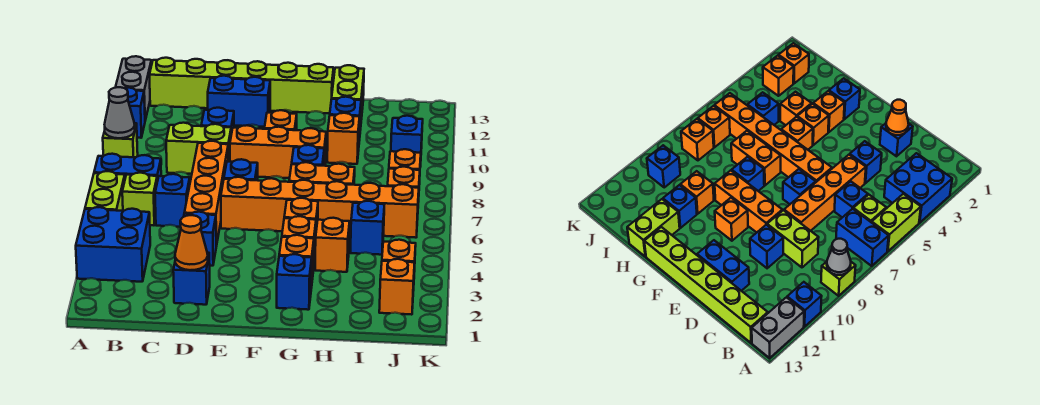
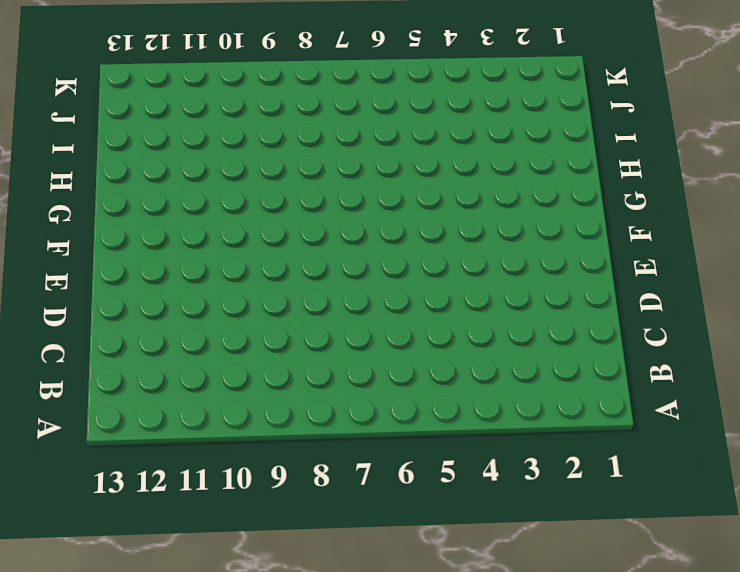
none -> blue brick A3:B4 level 1
none -> lime brick A5:A6 level 1
none -> blue brick A7:B7 level 1
none -> lime brick A9 level 1

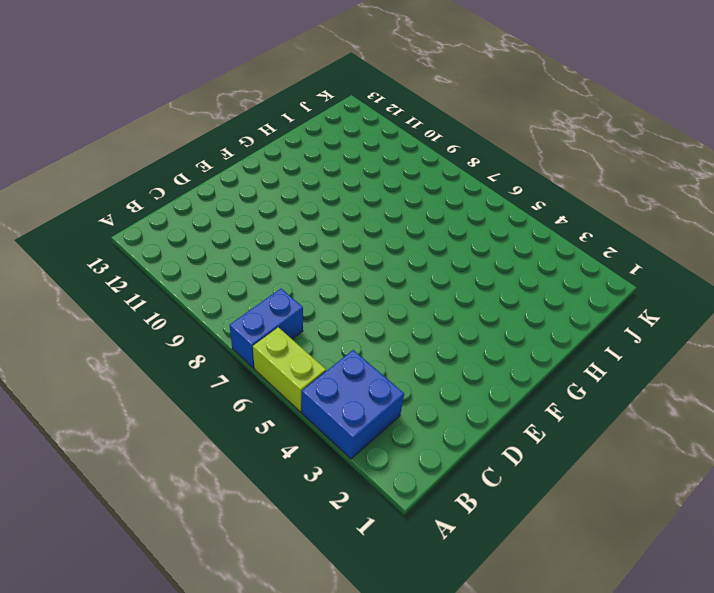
none -> lime brick A9 level 1
none -> blue brick A11 level 1
none -> grey brick A12:A13 level 1
none -> lime brick B6 level 1

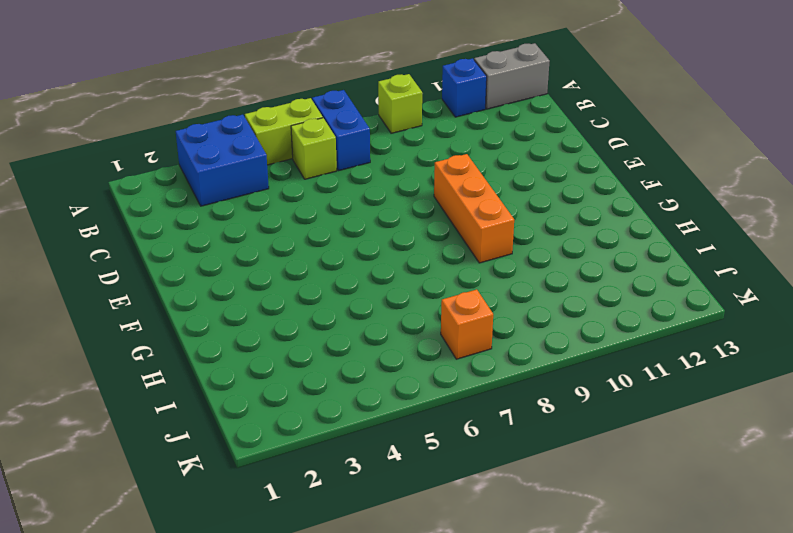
none -> lime brick B13:G13 level 1
none -> blue brick C6 level 1
none -> lime brick C9:D9 level 1
none -> blue brick D2 level 1

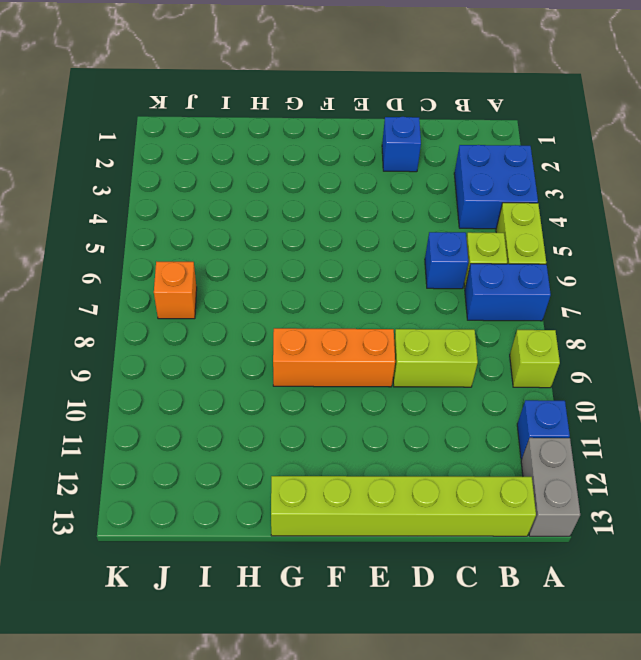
none -> blue brick D4 level 1
none -> orange brick D5:D8 level 1
none -> blue brick D10 level 1
none -> blue brick D12:E12 level 1

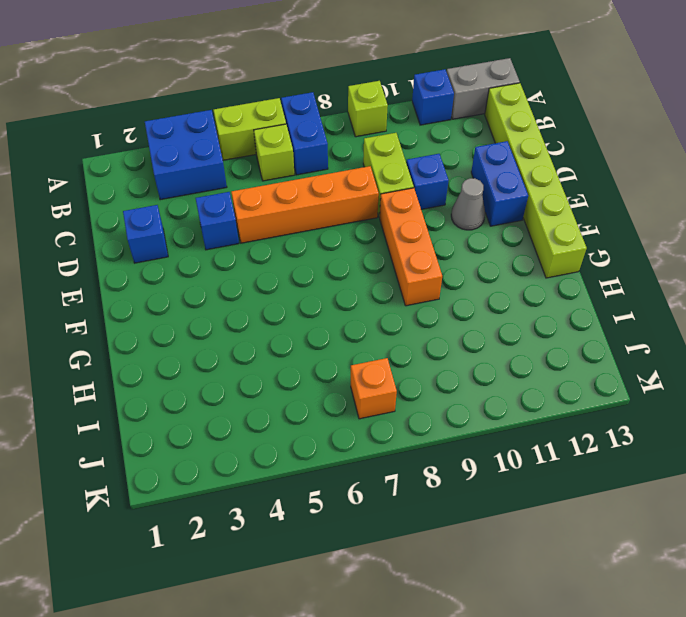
grey cone E11 level 1 -> grey cone A9 level 2
none -> blue brick C6 level 1
none -> orange brick E6:J6 level 1
none -> blue brick E7 level 1
none -> orange brick F10 level 1

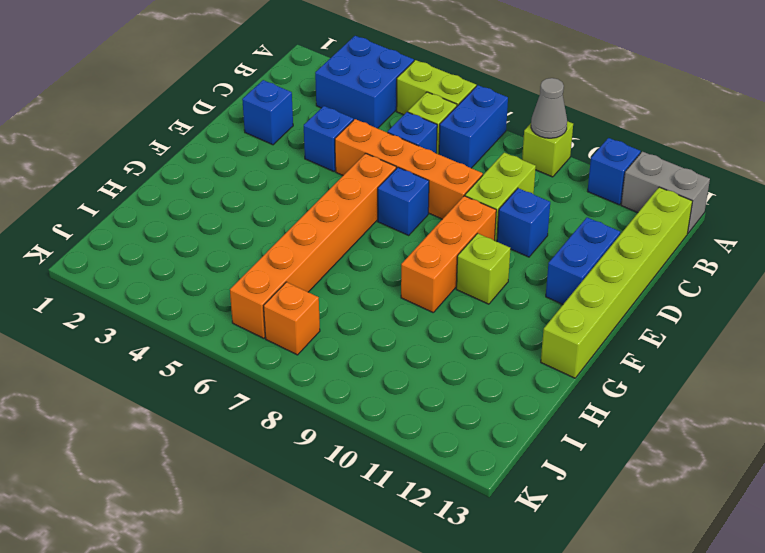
lime brick F10 level 1 -> orange brick F10 level 1
none -> blue brick G2 level 1
none -> orange brick G3 level 1
none -> orange brick G4 level 1
none -> orange brick G5 level 1

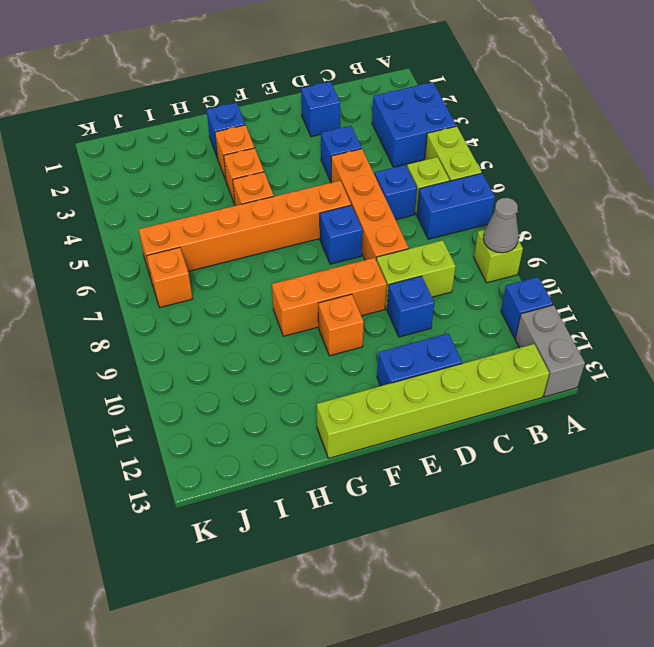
none -> orange brick G7:H7 level 1
none -> blue brick G8 level 1
none -> orange brick H4 level 1
none -> orange brick H10 level 1

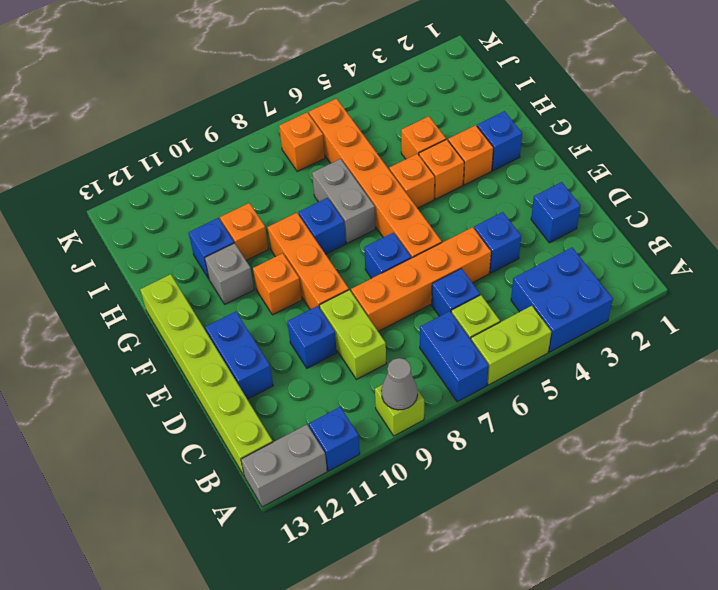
grey brick G7:H7 level 1 -> orange brick G7:H7 level 1
grey brick G11 level 1 -> none
none -> lime brick H12:H13 level 1
none -> blue brick I5 level 1
none -> orange brick J2 level 1
none -> orange brick J3 level 1

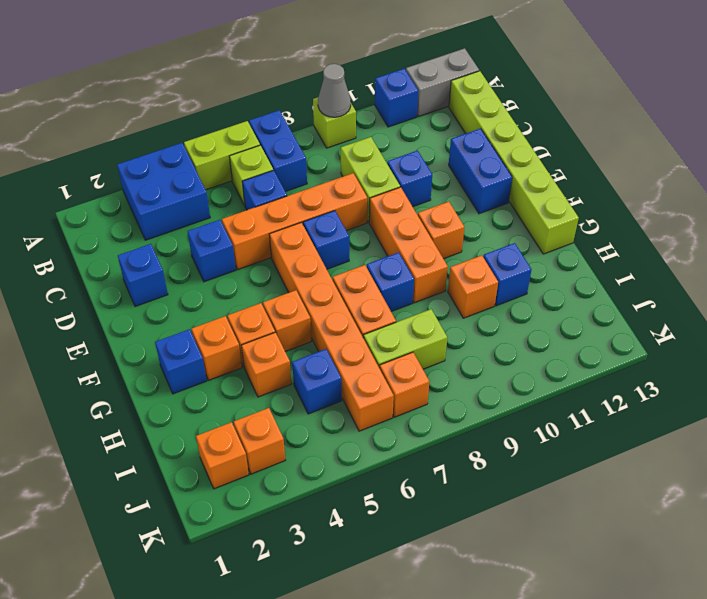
lime brick I7:I8 level 1 -> lime brick H12:H13 level 1
none -> orange brick J8 level 1
none -> blue brick J10 level 1
none -> orange cone D2 level 2

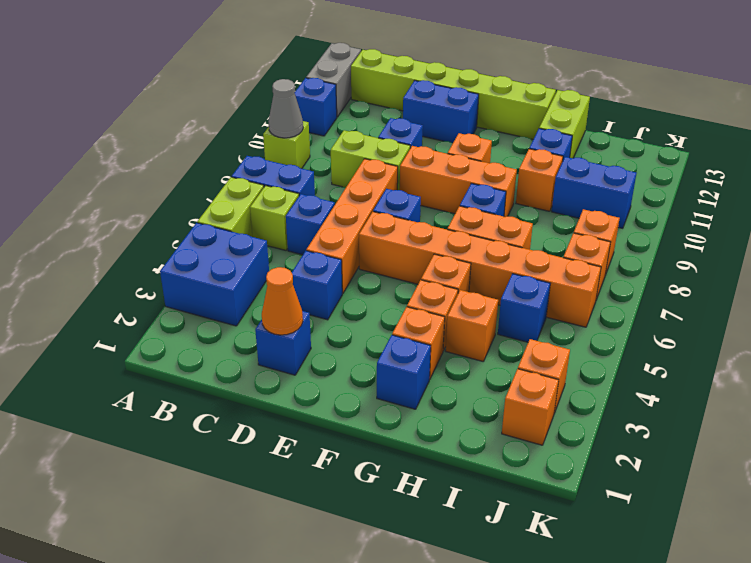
blue brick I10:J10 level 1 -> blue brick J10 level 1

